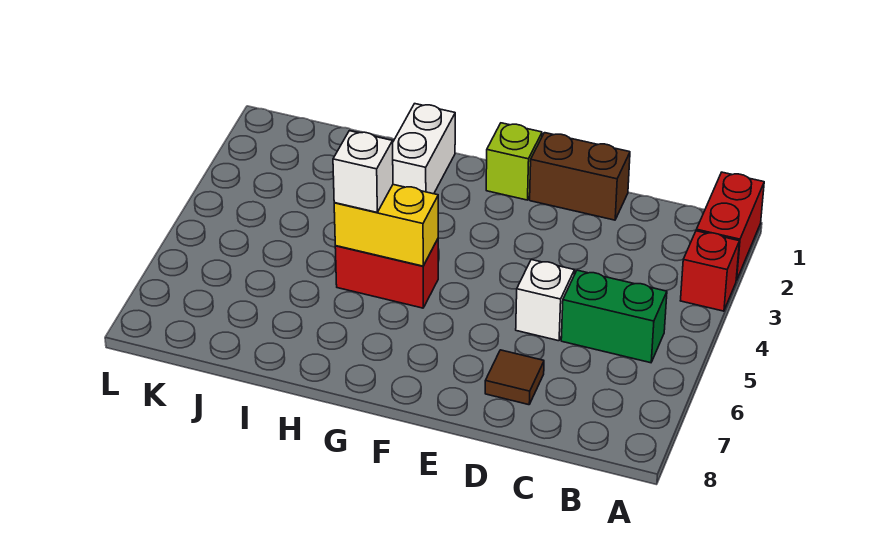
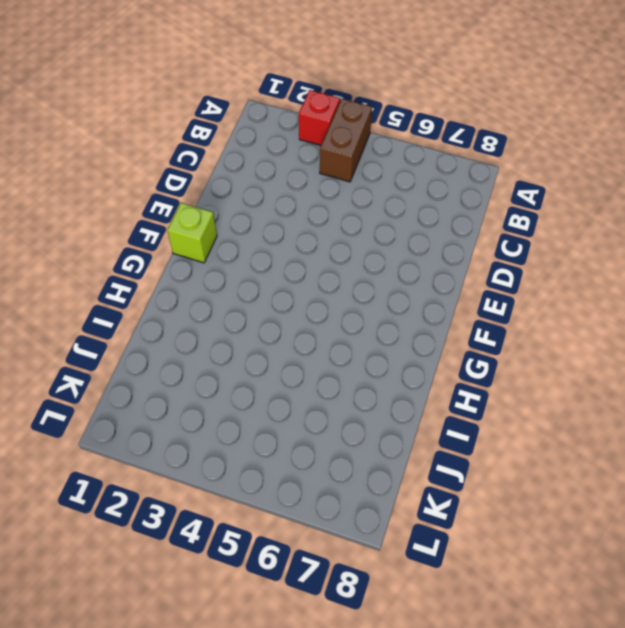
brown brick A4:B4 level 1 -> brown brick D1:E1 level 1
none -> red brick A1:A2 level 1
none -> green brick B5:C5 level 1

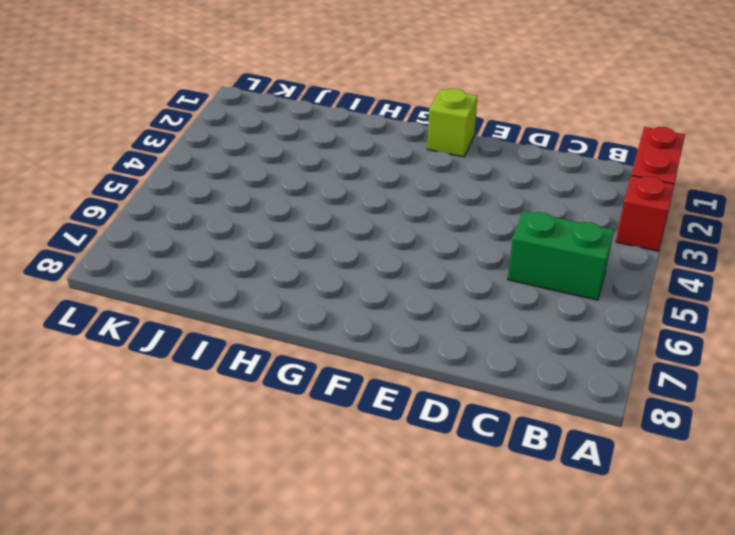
none -> brown brick D1:E1 level 1
none -> white brick D5 level 1

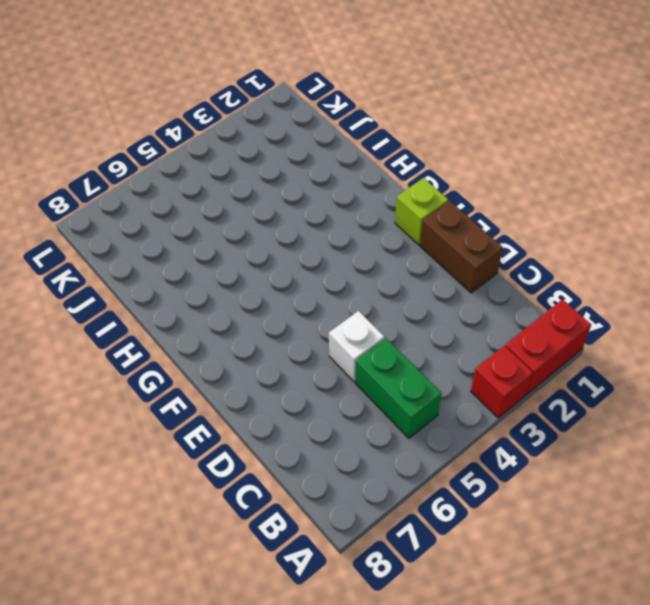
none -> brown tile D7 level 1
none -> red brick G5:H5 level 1

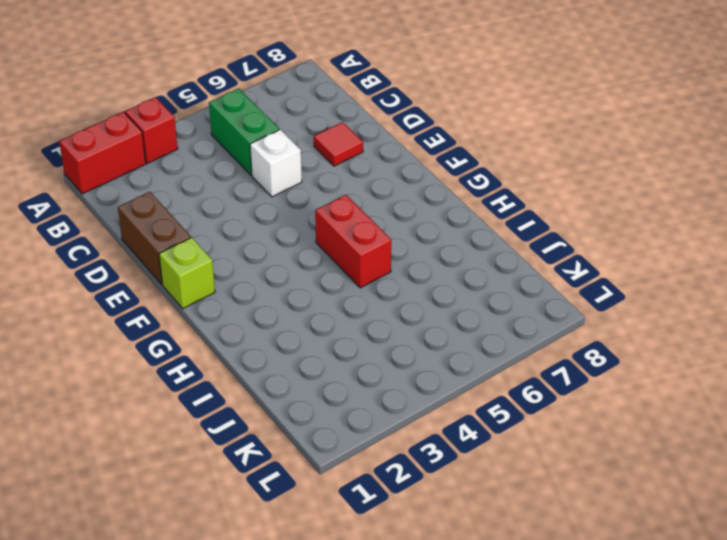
red tile D7 level 1 -> brown tile D7 level 1
none -> white brick H1:H2 level 1
none -> yellow brick G5:H5 level 2

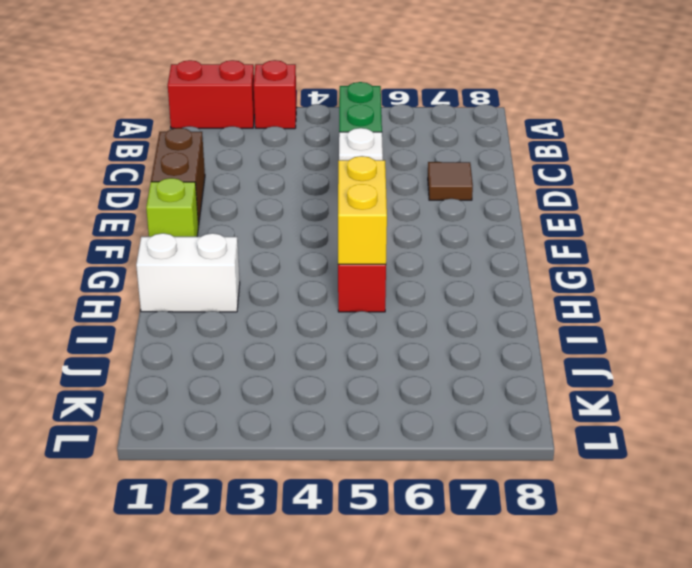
none -> white brick H5 level 3

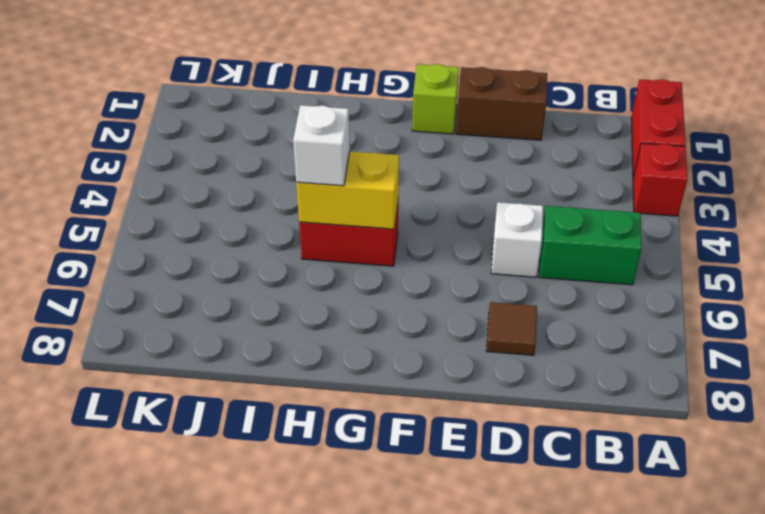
none -> white brick H1:H2 level 1

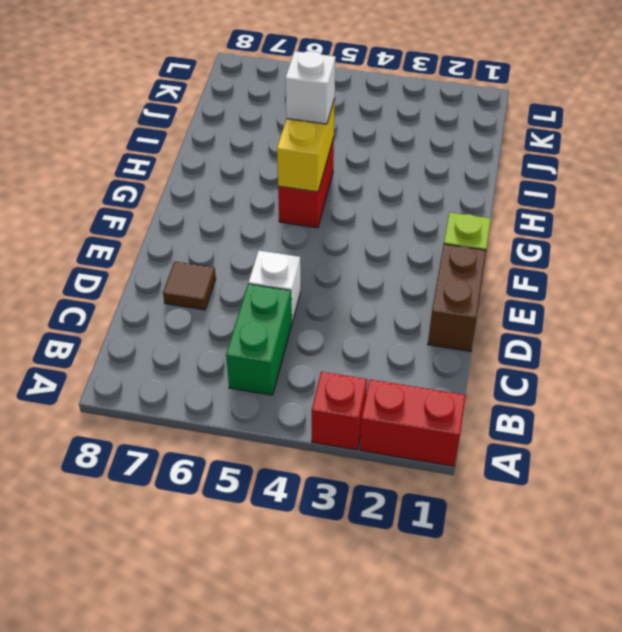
none -> white brick H1:H2 level 1

